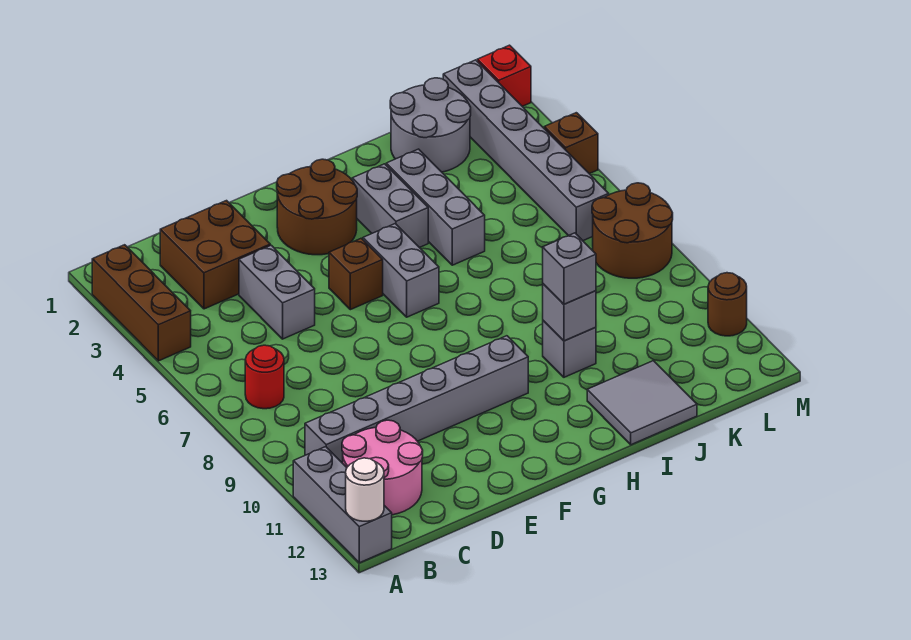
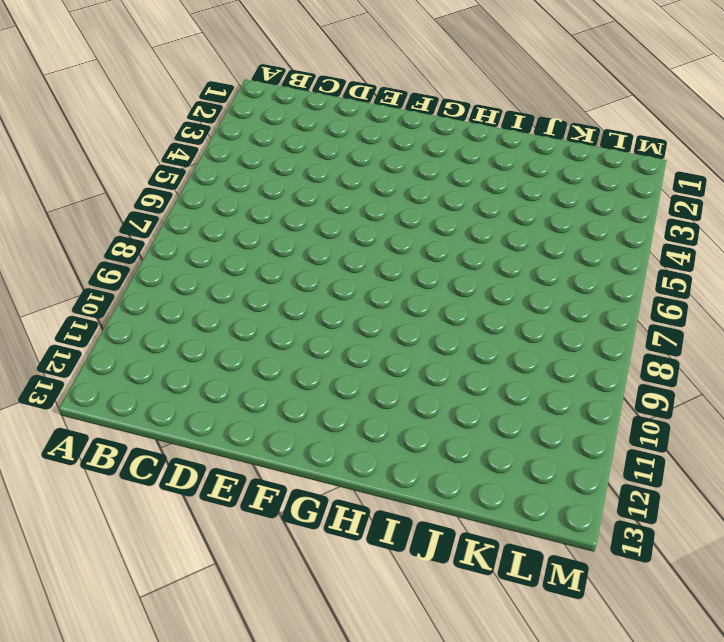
none -> brown brick A2:A4 level 1
none -> grey brick A11:A13 level 1
none -> red round brick B7 level 1

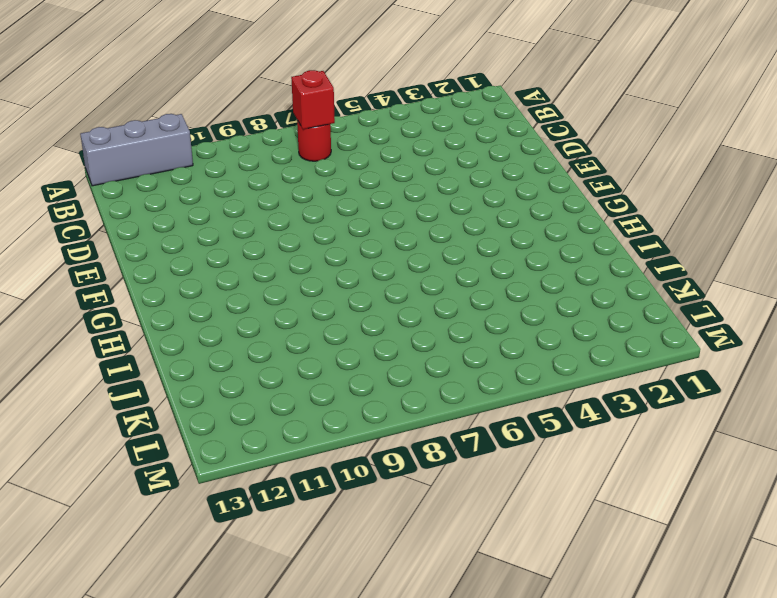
red brick B7 level 2 -> red brick M1 level 1
none -> brown brick A2:A4 level 1
none -> grey brick B10:G10 level 1
none -> pink round brick B11:C12 level 1

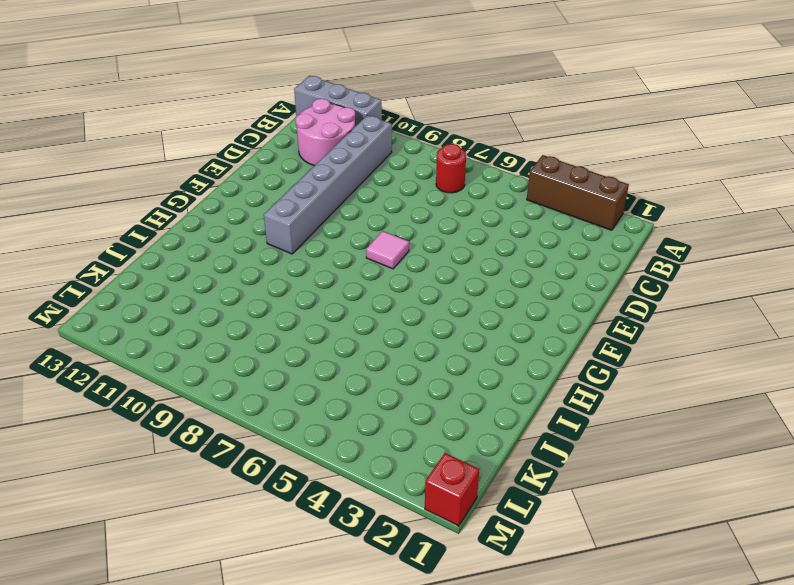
pink tile F7 level 1 -> none
none -> brown brick C2:D3 level 1
none -> grey brick D4:D5 level 1
none -> brown round brick F2:G3 level 1

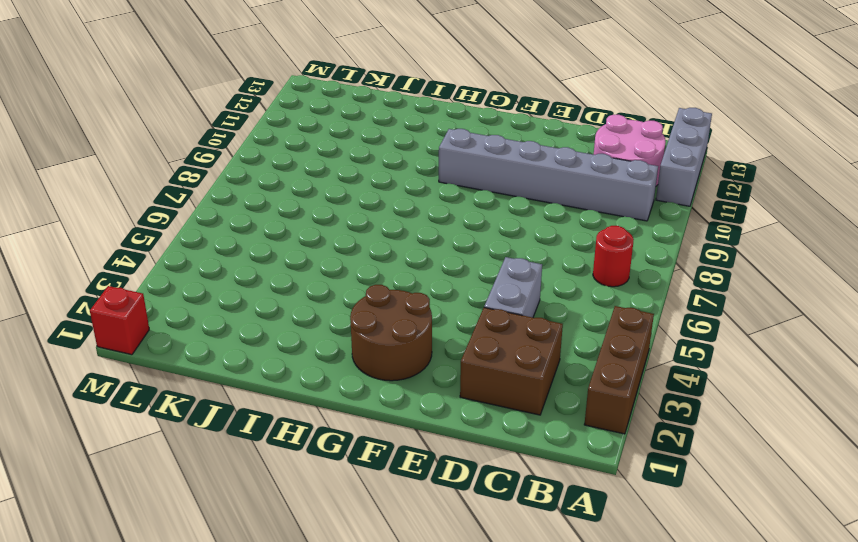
none -> brown brick F5 level 1
none -> grey brick G5:G6 level 1
none -> grey brick H3:H4 level 1

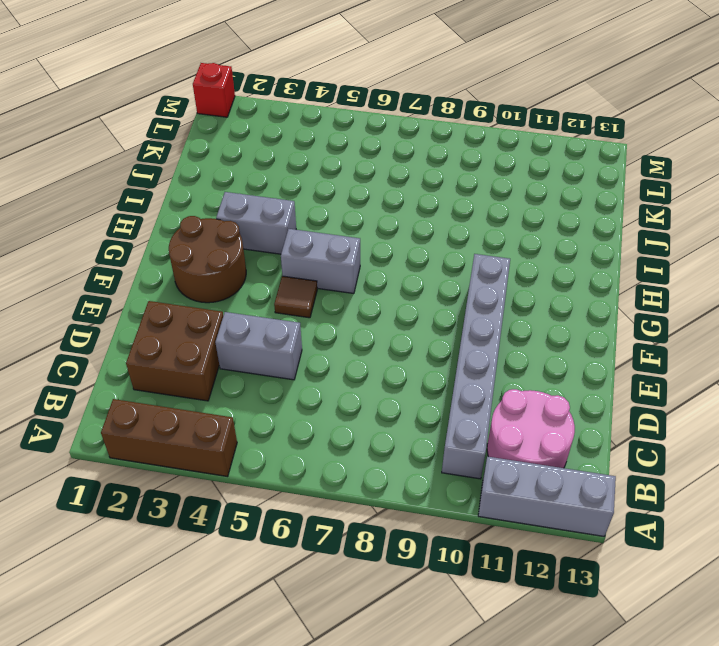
brown tile F5 level 1 -> brown brick F5 level 1
none -> red round brick B7 level 1
none -> grey brick I3:I5 level 1
none -> grey brick I10 level 1

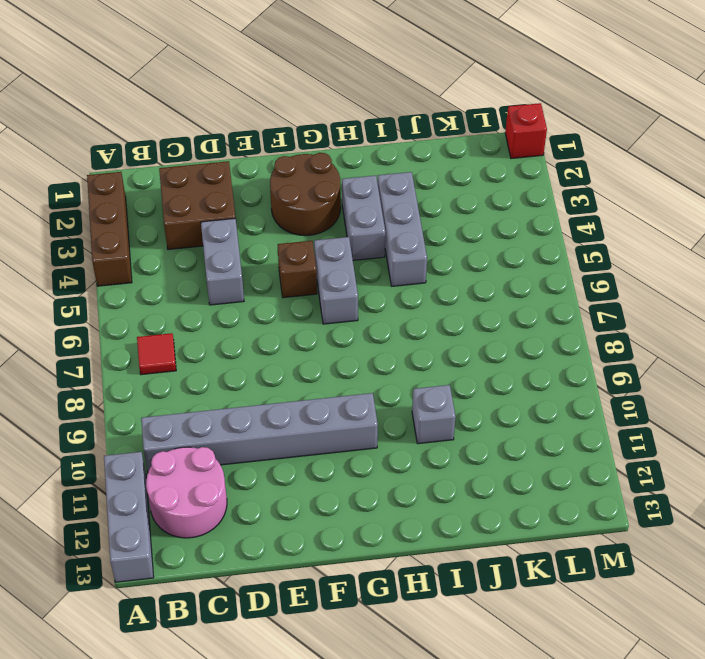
red tile B7 level 1 -> red round brick B7 level 1
none -> grey tile I12:J13 level 1
none -> grey round brick J1:K2 level 1
none -> grey brick L1:L6 level 1

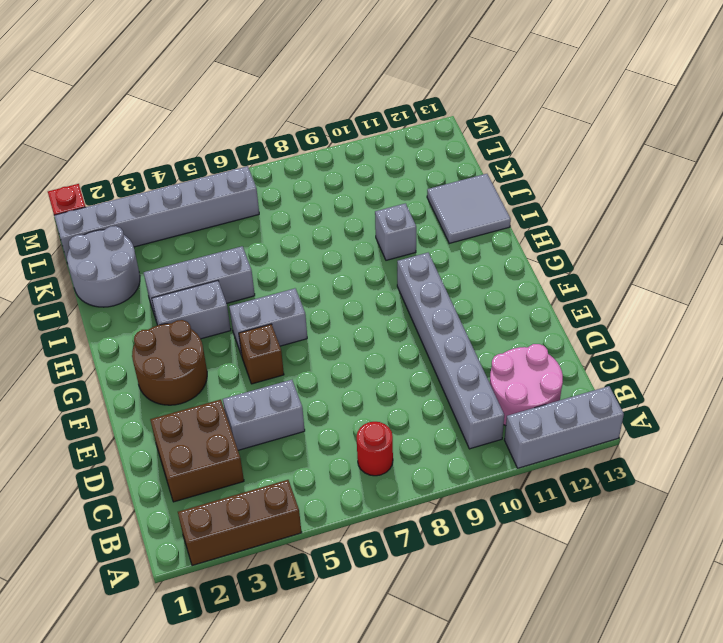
none -> brown round brick L7:M8 level 1
none -> brown brick M4 level 1
none -> brown round brick M11 level 1

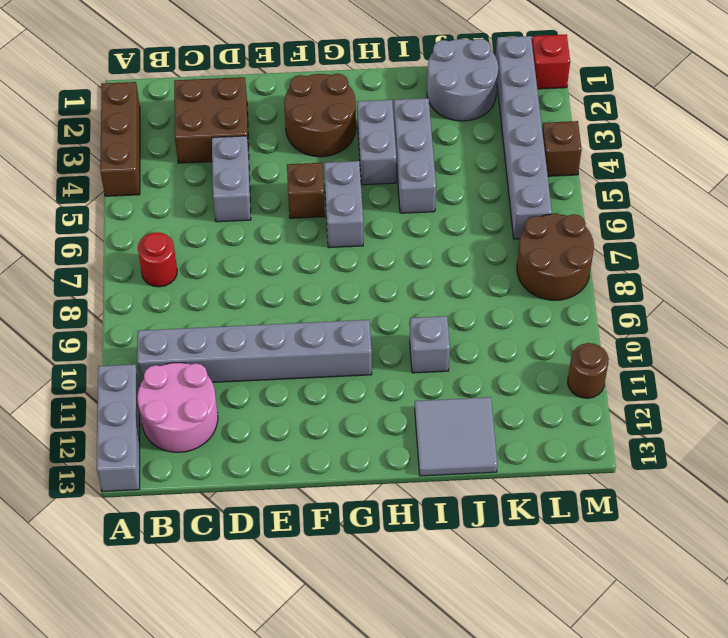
none -> white round brick A13 level 2
none -> grey brick I10 level 2
none -> grey brick I10 level 3

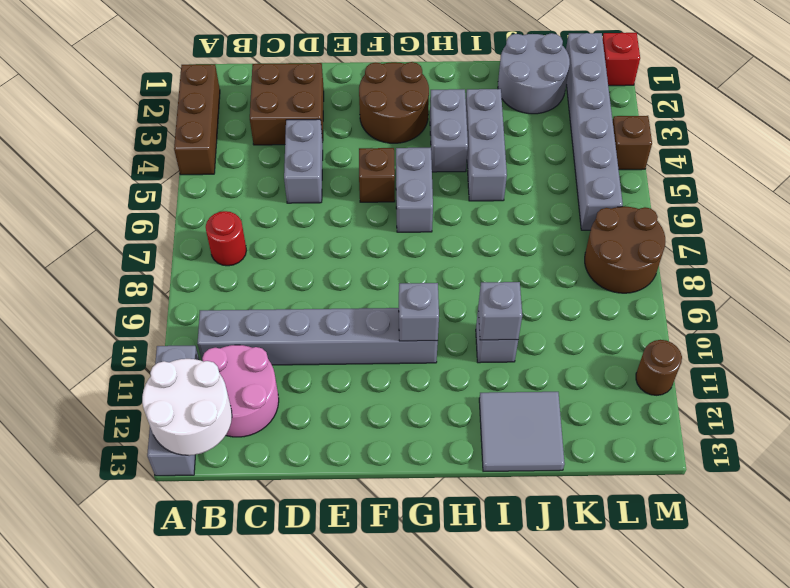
white round brick A12:B13 level 2 -> white round brick A13 level 2
grey brick G10 level 2 -> grey brick I10 level 3

